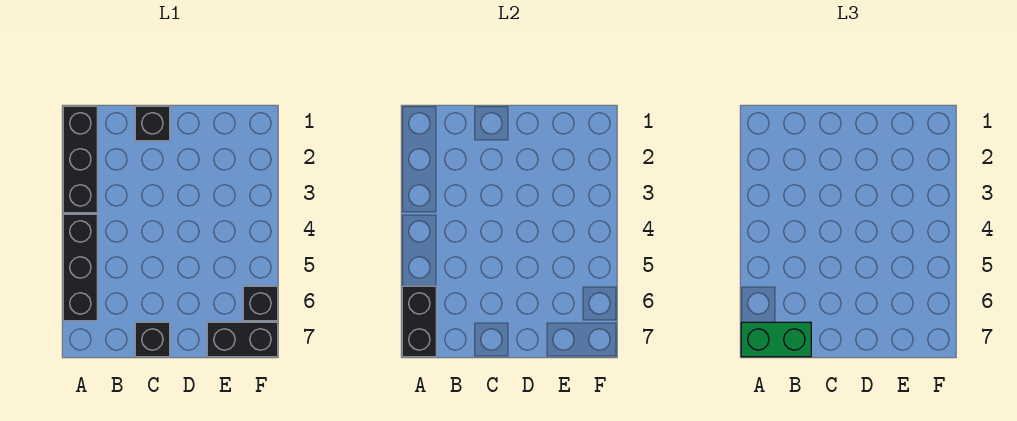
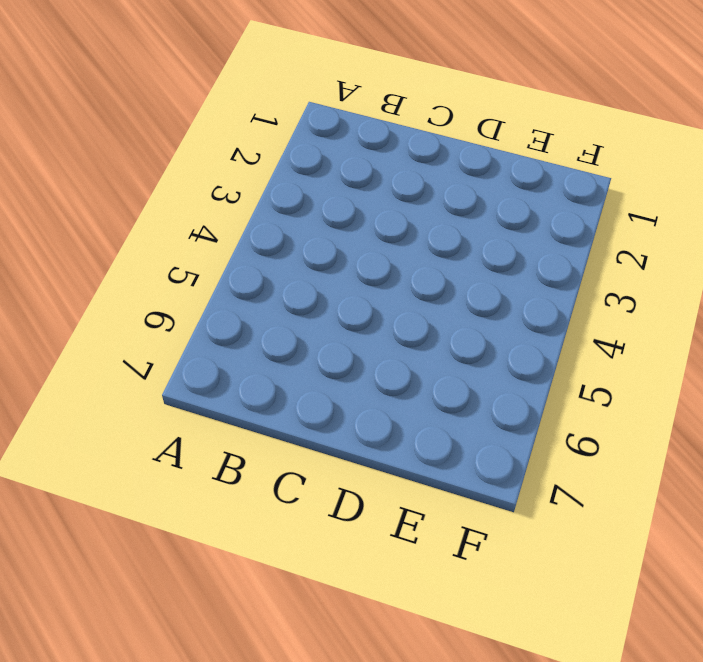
none -> black brick A1:A3 level 1
none -> black brick A4:A6 level 1

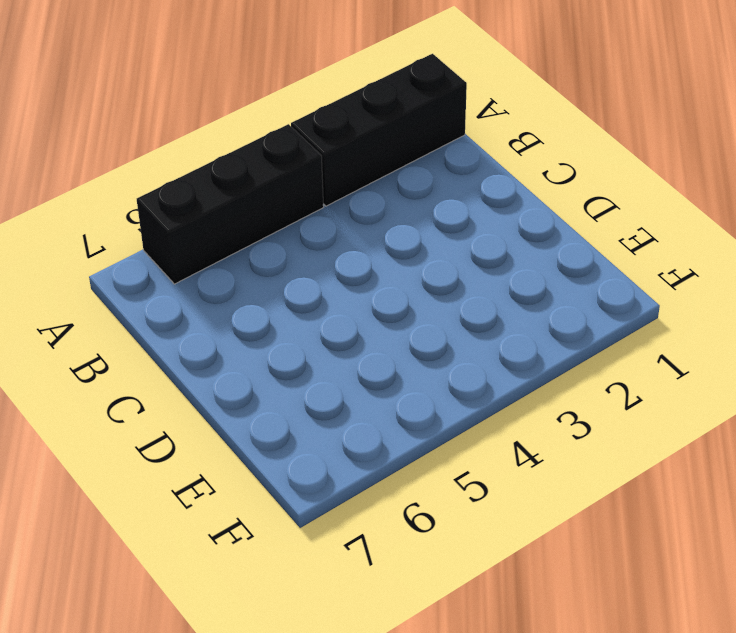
none -> black brick C1 level 1
none -> black brick C7 level 1

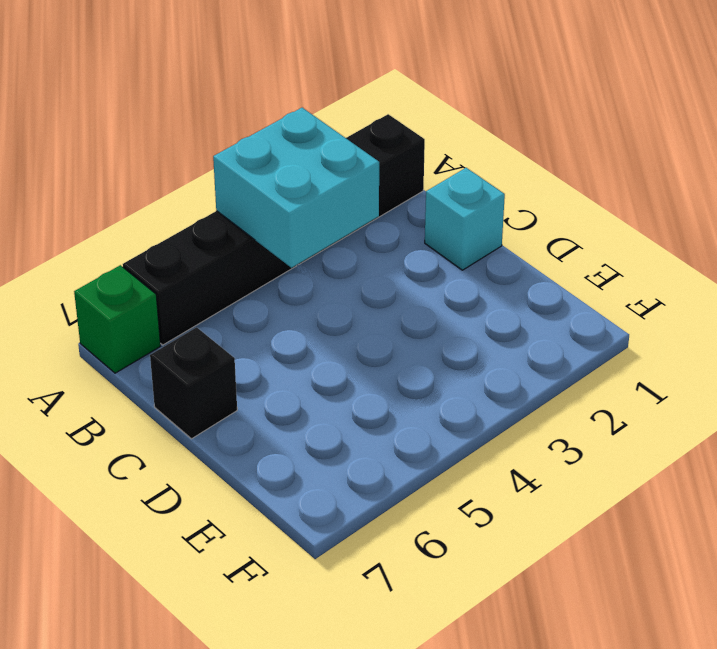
cyan brick A3:B4 level 2 -> none
green brick A7 level 1 -> none
cyan brick C1 level 1 -> black brick C1 level 1
none -> black brick E7:F7 level 1
none -> black brick F6 level 1

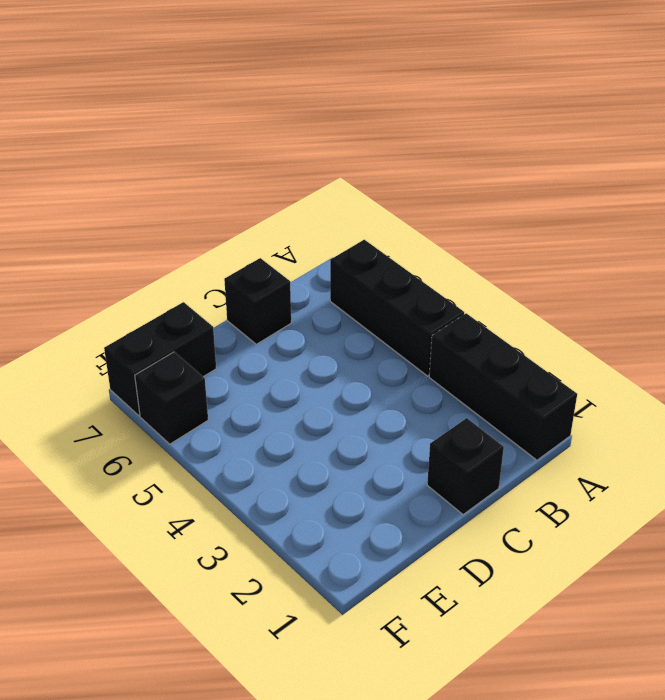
none -> black brick A6:A7 level 2
none -> green brick A7:B7 level 3

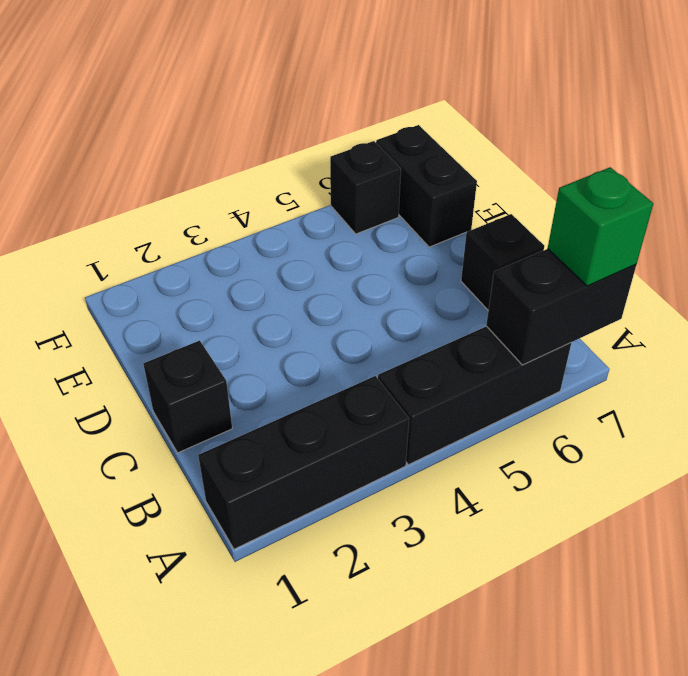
green brick A7 level 3 -> green brick A7:B7 level 3

